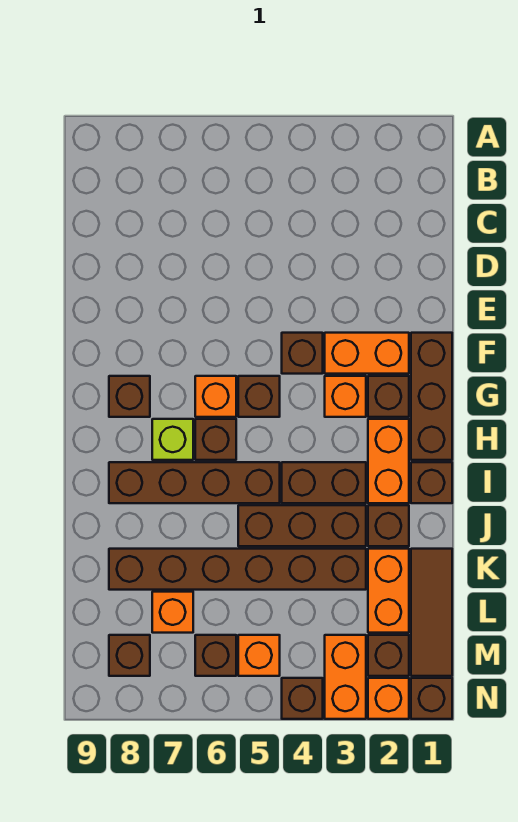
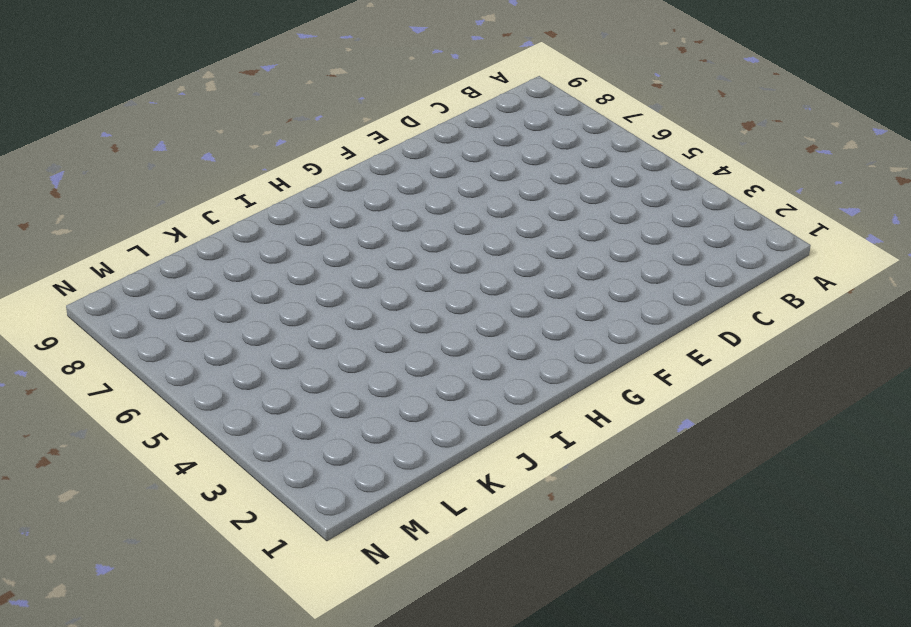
none -> brown brick F1:H1 level 1
none -> orange brick F2:F3 level 1
none -> brown brick F4 level 1

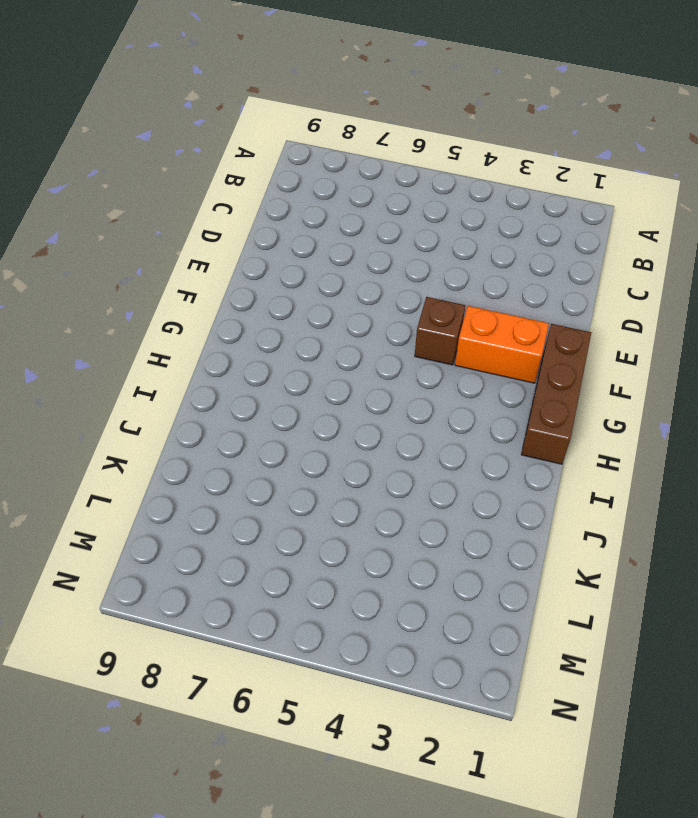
none -> brown brick G2 level 1
none -> orange brick G3 level 1
none -> brown brick G5 level 1

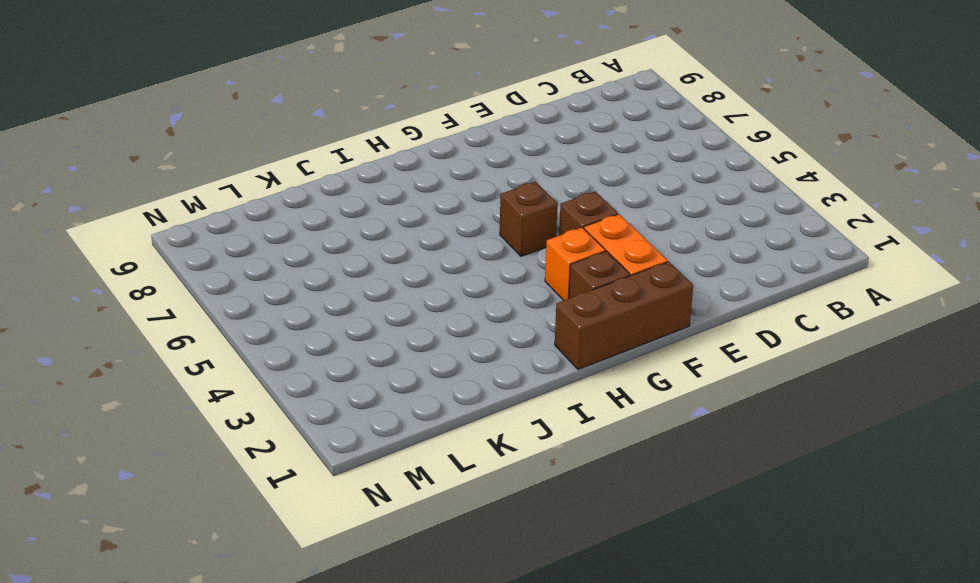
none -> orange brick G6 level 1
none -> brown brick G8 level 1
none -> orange brick H2:I2 level 1

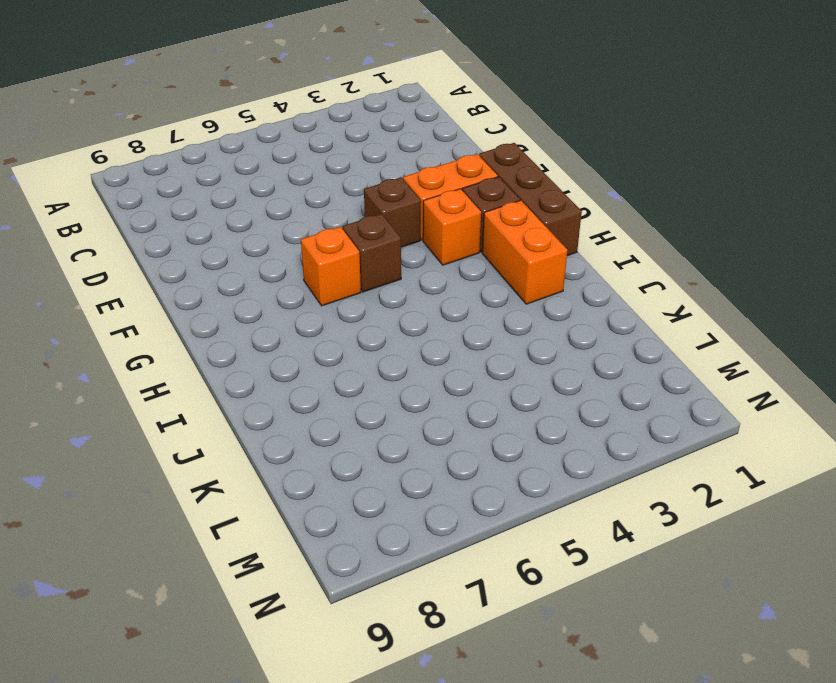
none -> brown brick G8 level 1
none -> brown brick H6 level 1
none -> lime brick H7 level 1

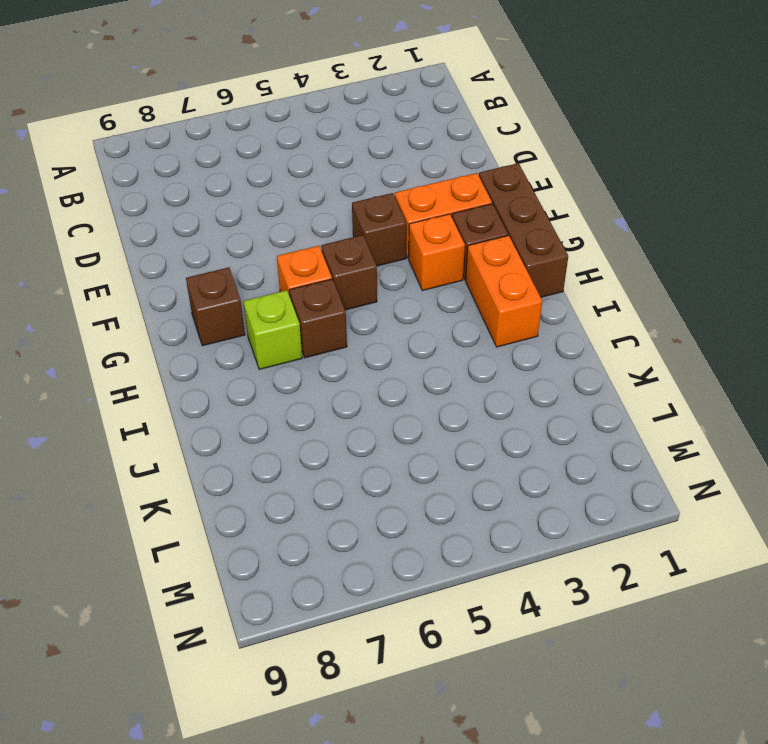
none -> brown brick I1 level 1
none -> brown brick I3:I4 level 1
none -> brown brick I5:I8 level 1

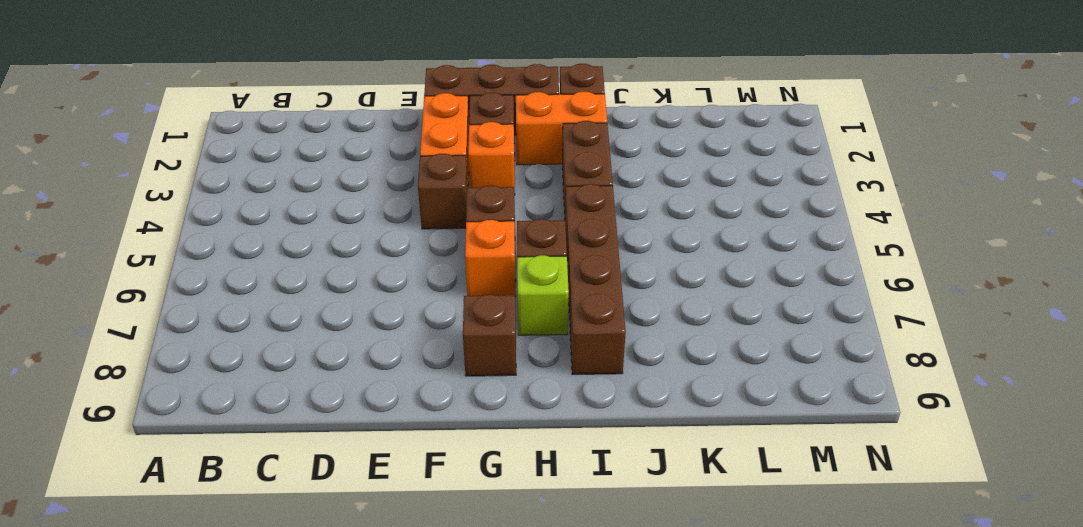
none -> brown brick J2 level 1
none -> brown brick J3:J5 level 1
none -> brown tile K1:M1 level 1

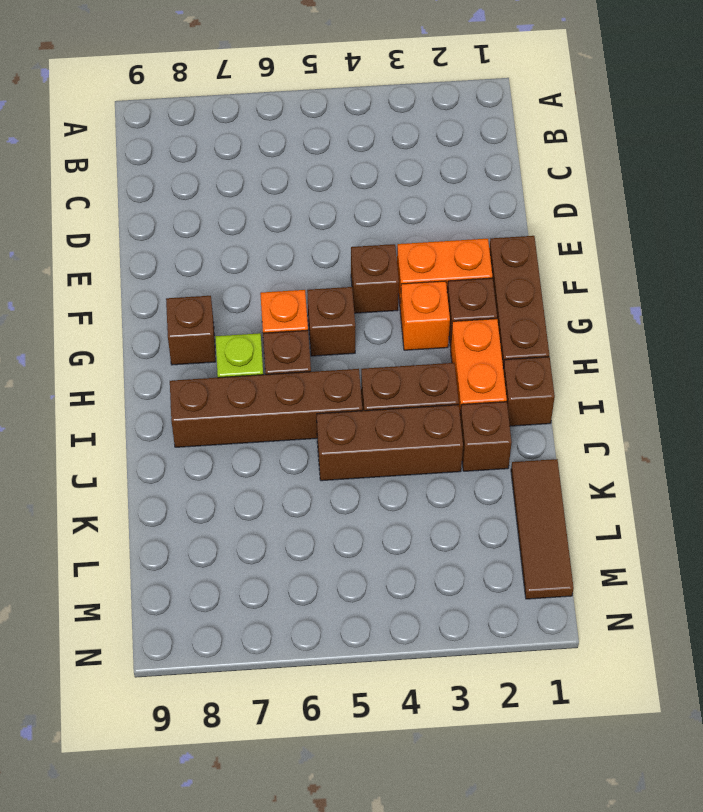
none -> orange brick K2:L2 level 1
none -> brown brick K3:K8 level 1
none -> orange brick L7 level 1

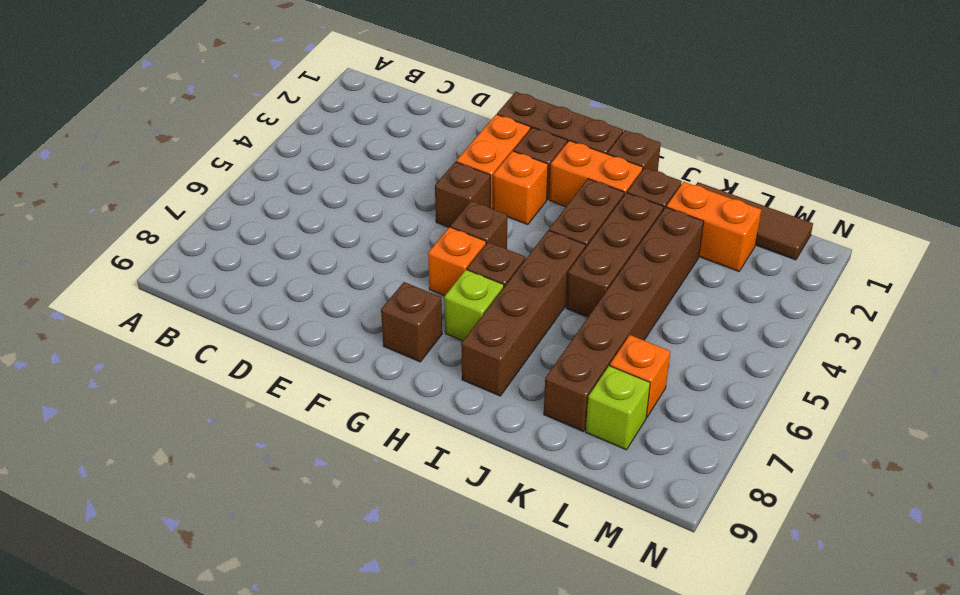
lime brick L8 level 1 -> none
none -> brown brick M2 level 1
none -> orange brick M3:N3 level 1
none -> orange brick M5 level 1

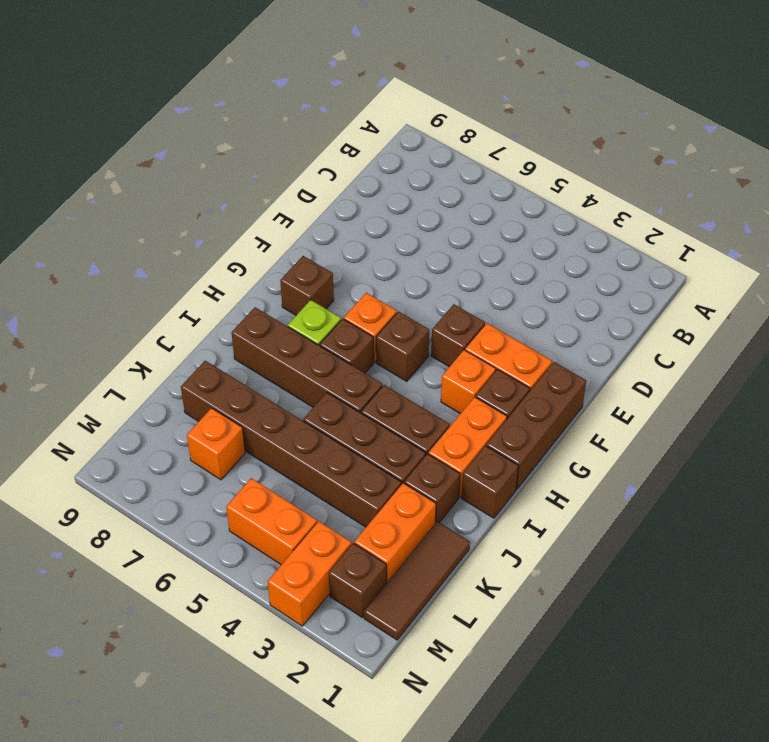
orange brick M4:M5 level 1 -> orange brick M5 level 1
none -> brown brick M6 level 1
none -> brown brick M8 level 1
none -> brown brick N1 level 1

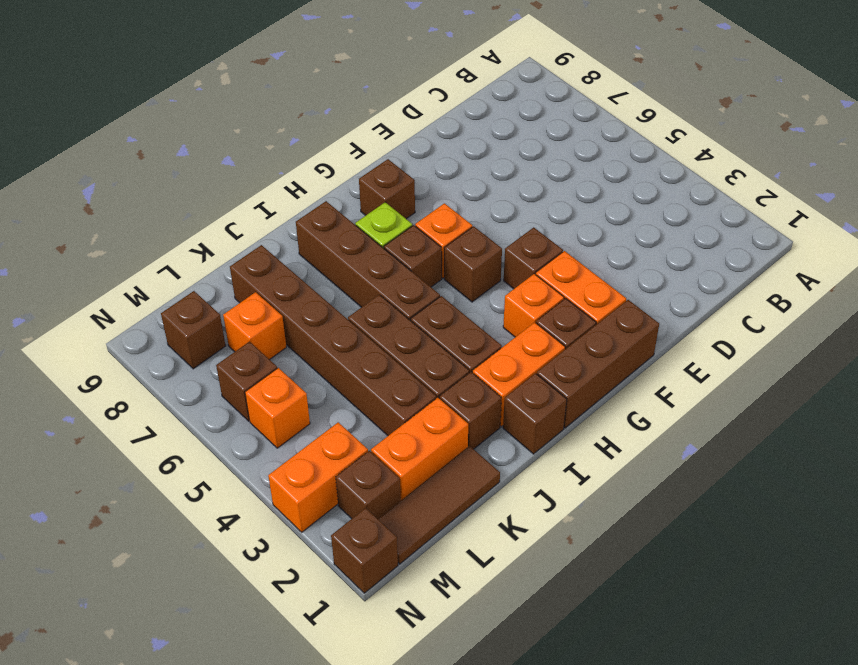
none -> orange brick N2 level 1
none -> brown brick N4 level 1

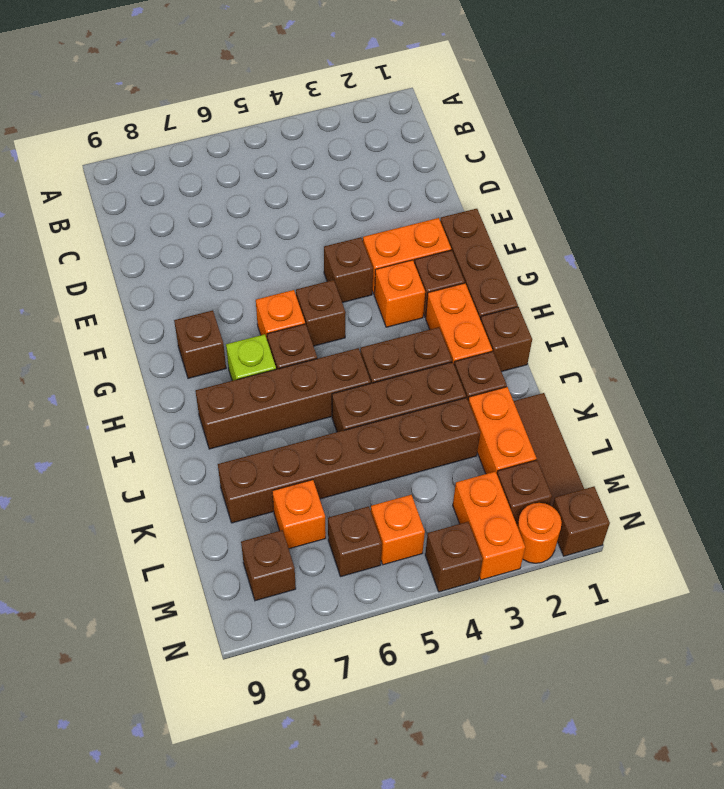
orange round brick N2 level 1 -> orange brick N2 level 1

